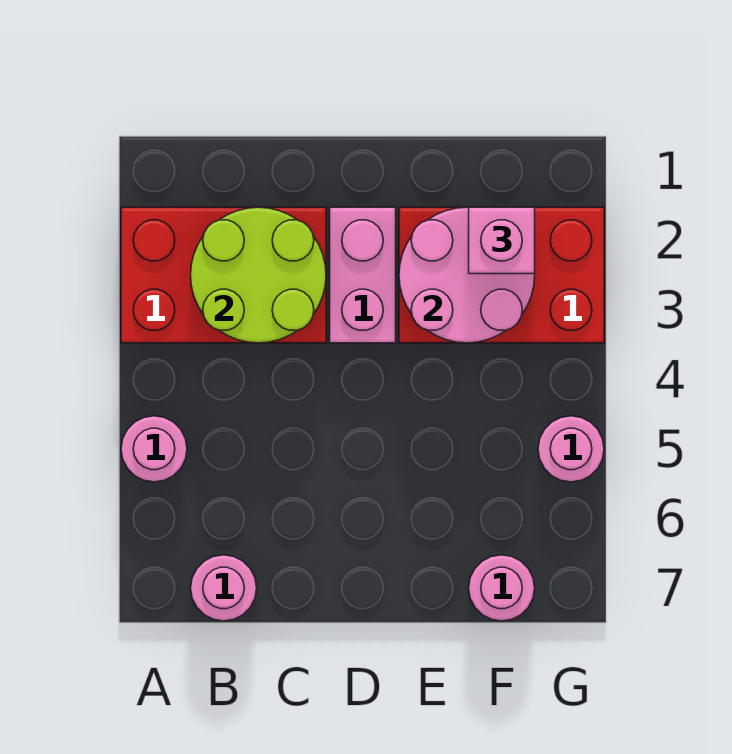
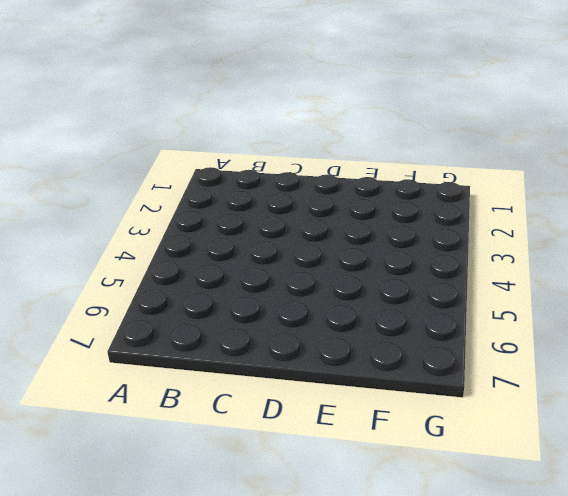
none -> red brick A2:C3 level 1
none -> pink round brick A5 level 1

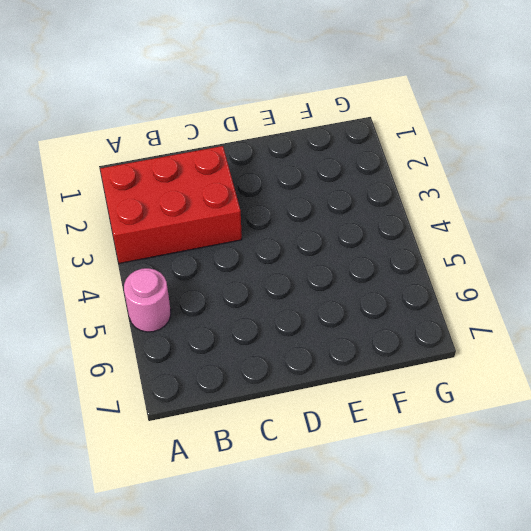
none -> pink round brick B7 level 1
none -> pink brick D2:D3 level 1

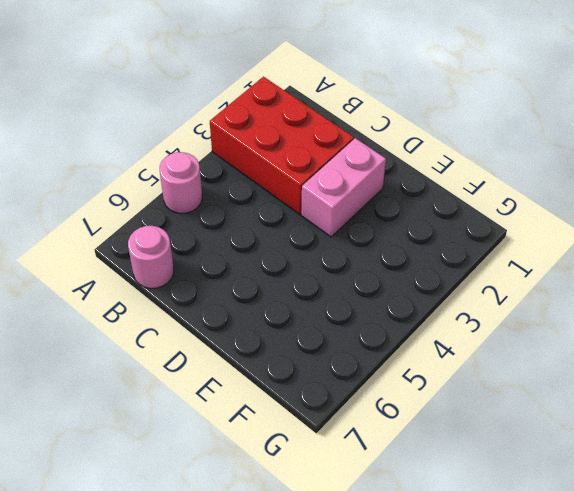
none -> red brick E2:G3 level 1
none -> pink round brick F7 level 1

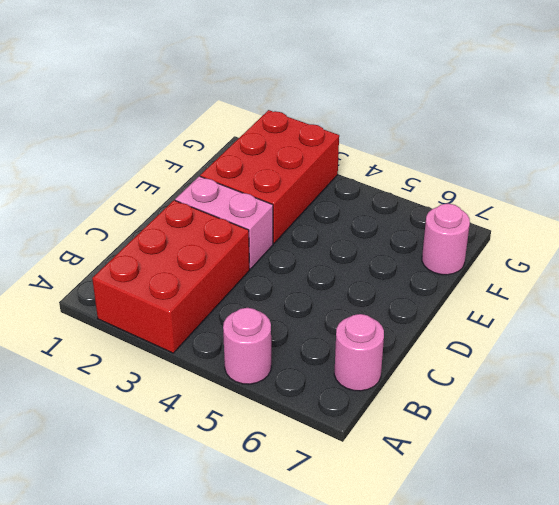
none -> pink round brick G5 level 1
none -> lime round brick B2:C3 level 2

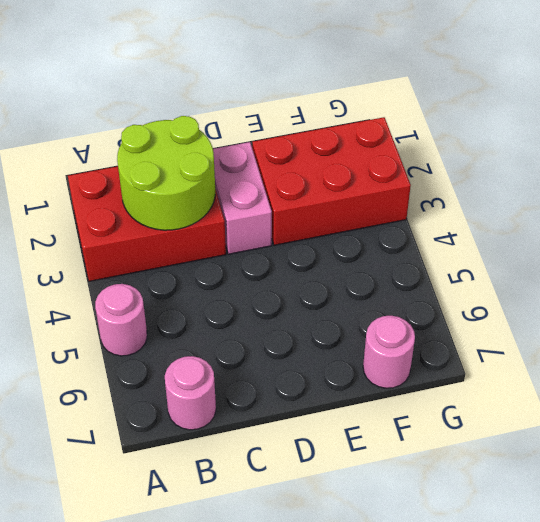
none -> pink round brick G5 level 1
none -> pink round brick E2:F3 level 2

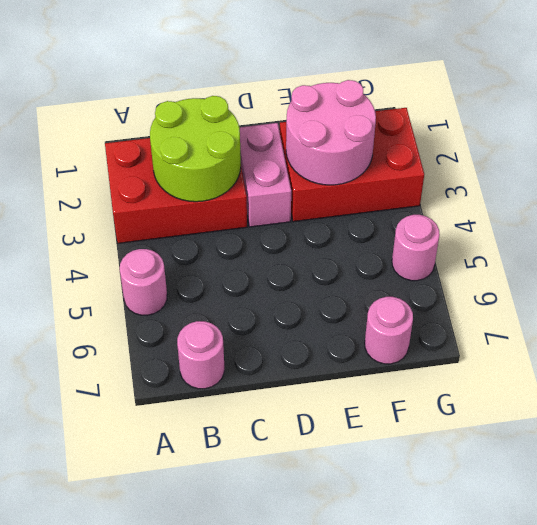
none -> pink brick F2 level 3

